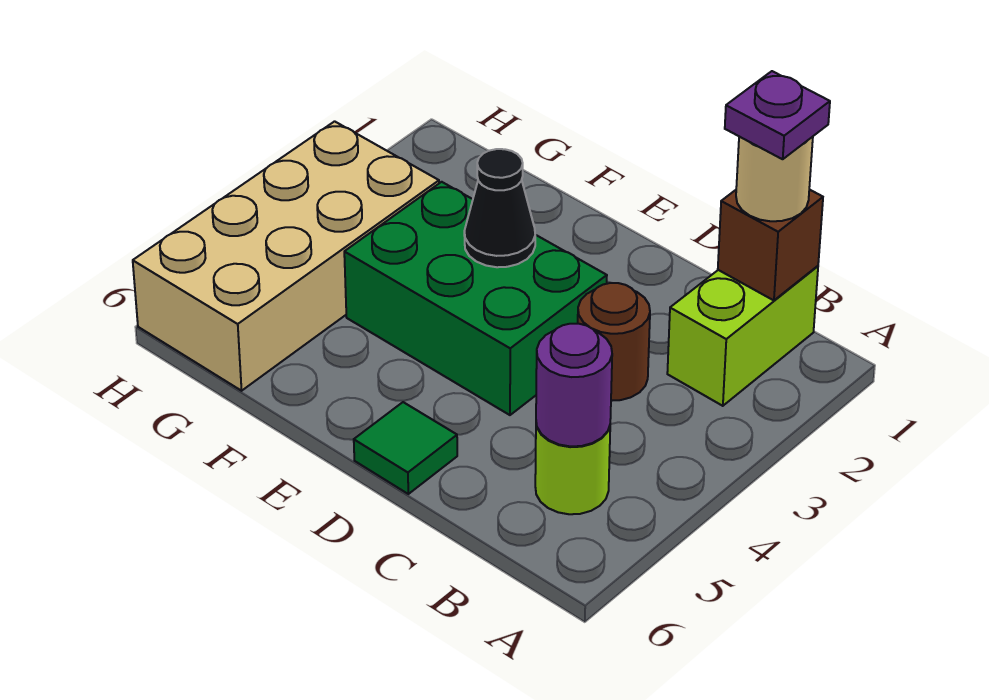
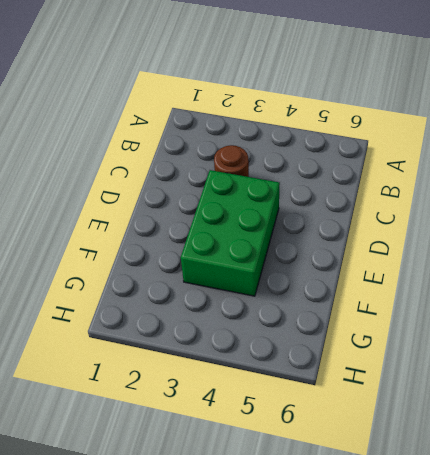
none -> lime brick B1:B2 level 1
none -> lime round brick B5 level 1

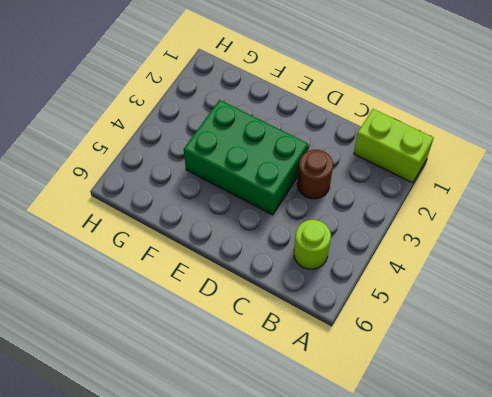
lime brick A1:B1 level 1 -> lime brick B1:B2 level 1
none -> green tile D6 level 1
none -> tan brick G3:H6 level 1

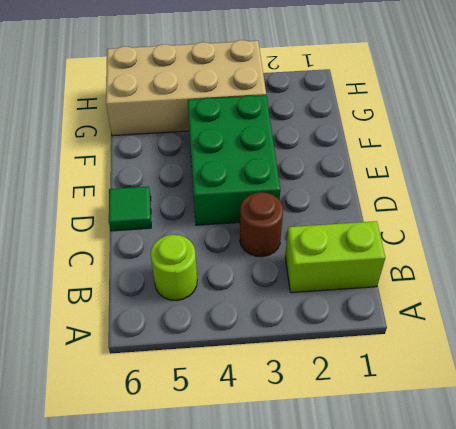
none -> brown brick B1 level 2
none -> purple round brick B5 level 2

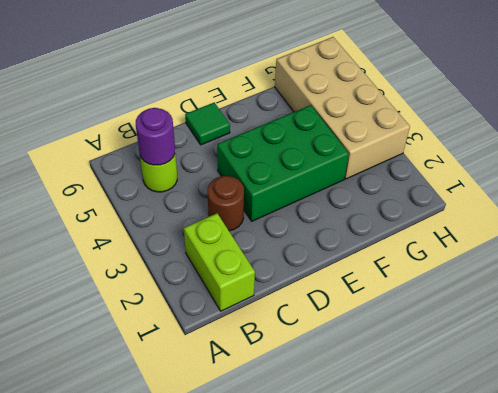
none -> brown brick B1 level 2
none -> black cone E3 level 2

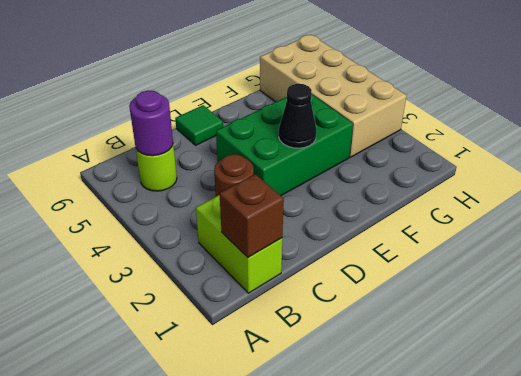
none -> tan round brick B1 level 3
none -> purple plate B1 level 4

